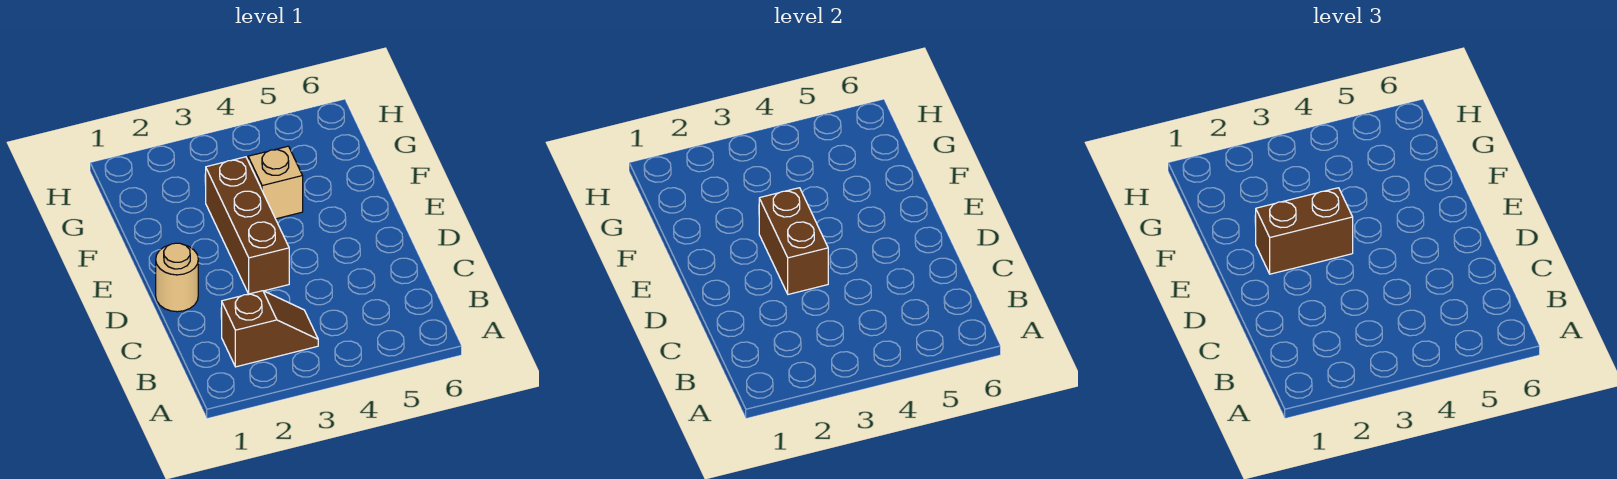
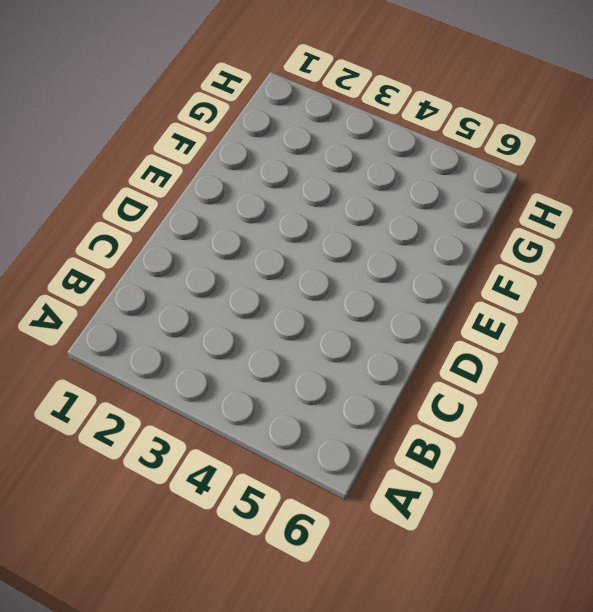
none -> brown slope B2:B3 level 1 top 2
none -> tan round brick D1 level 1

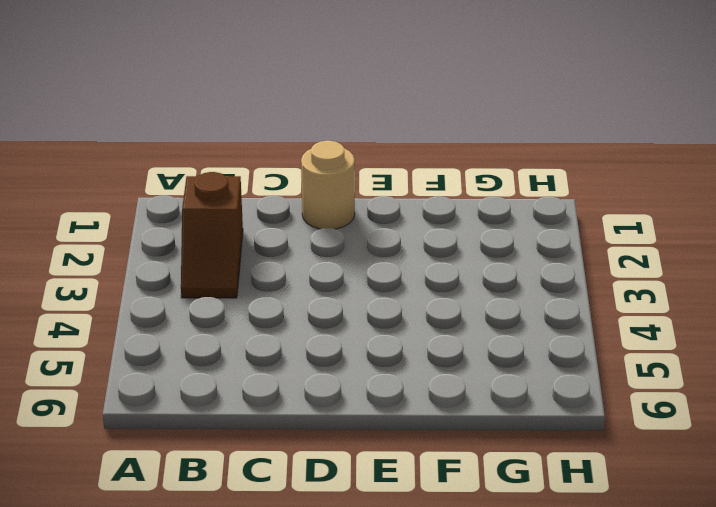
none -> brown brick D3:F3 level 1
none -> tan brick F4 level 1

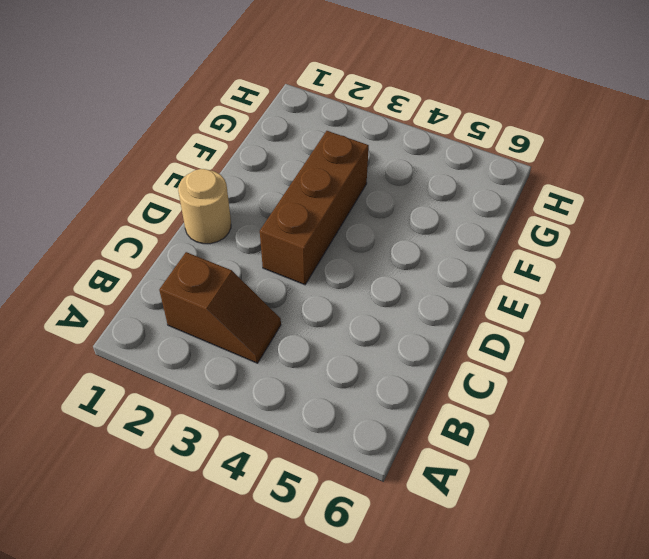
none -> tan brick F4 level 1
none -> brown brick D3:E3 level 2

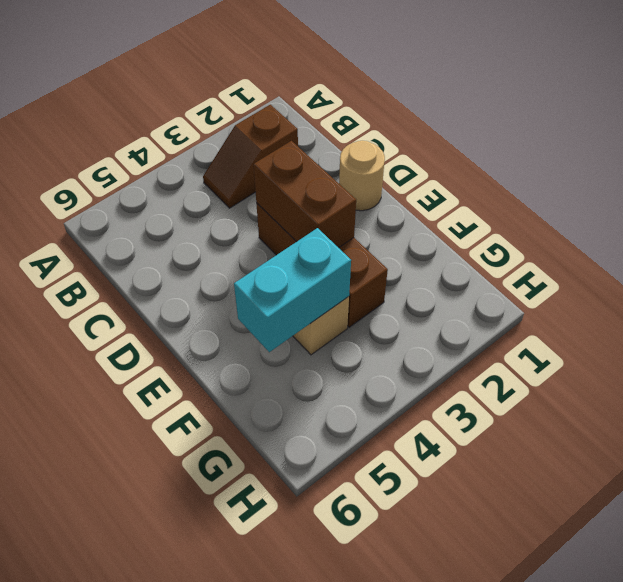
cyan brick F4:F5 level 2 -> none
none -> brown brick E2:E3 level 3

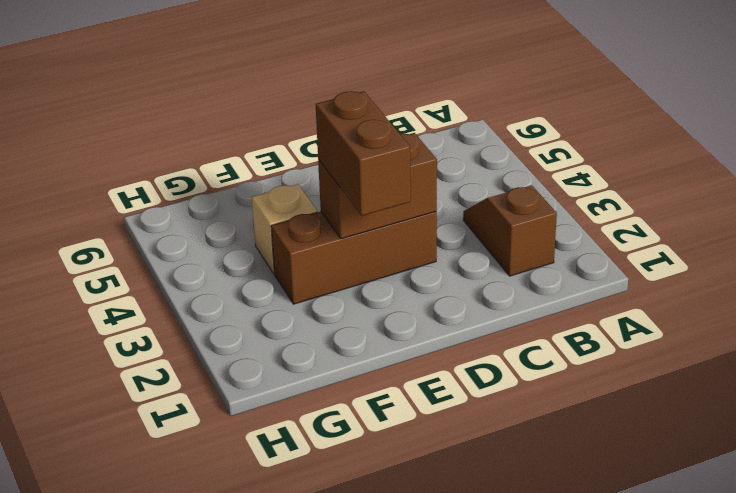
none -> tan round brick D1 level 1

